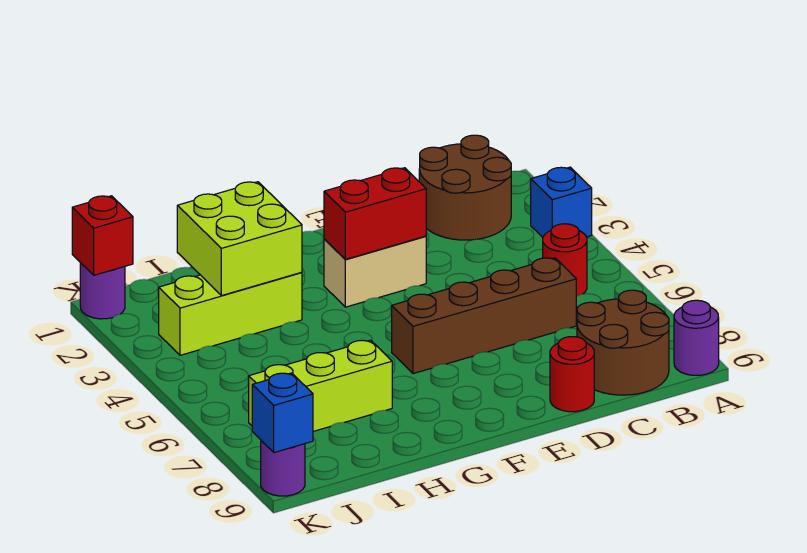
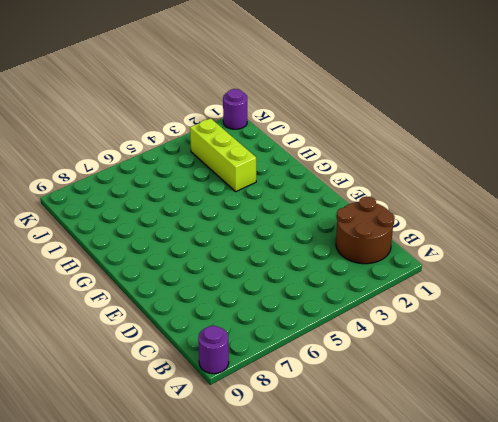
none -> blue brick A3 level 1
none -> red round brick B5 level 1
none -> brown round brick B8:C9 level 1

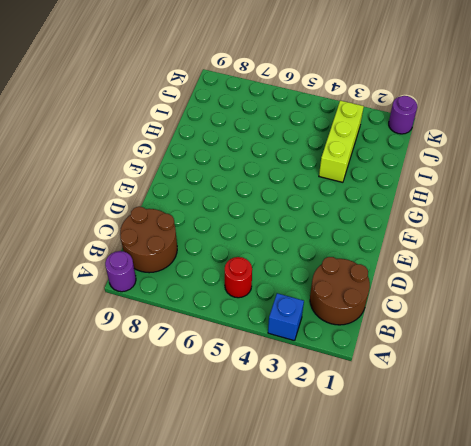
none -> brown brick C6:F6 level 1
none -> red round brick D9 level 1
none -> tan brick E3:F3 level 1

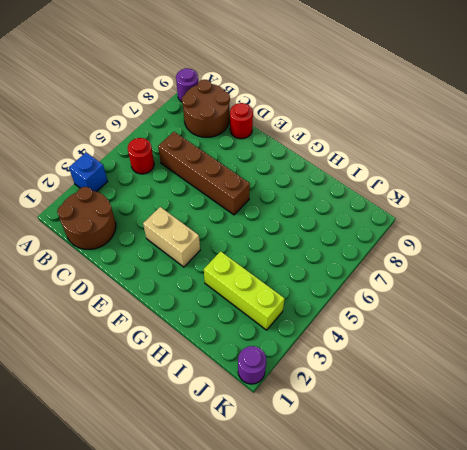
none -> lime brick H7:J7 level 1
none -> purple round brick K9 level 1
none -> red brick E3:F3 level 2

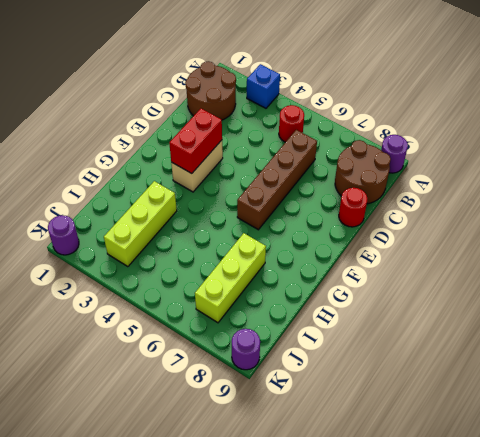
none -> lime brick H2:I3 level 2
none -> red brick K1 level 2
none -> blue brick K9 level 2

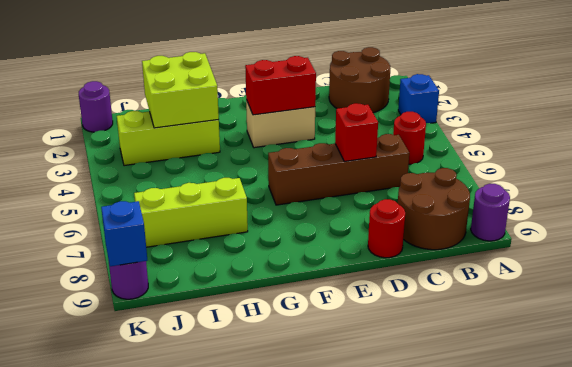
red brick D6 level 2 -> red brick K1 level 2

